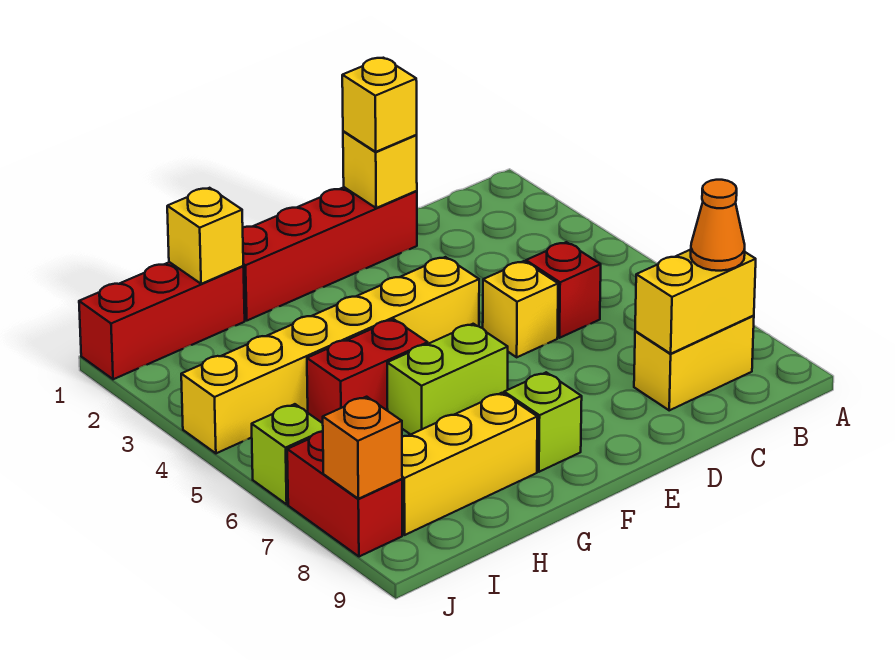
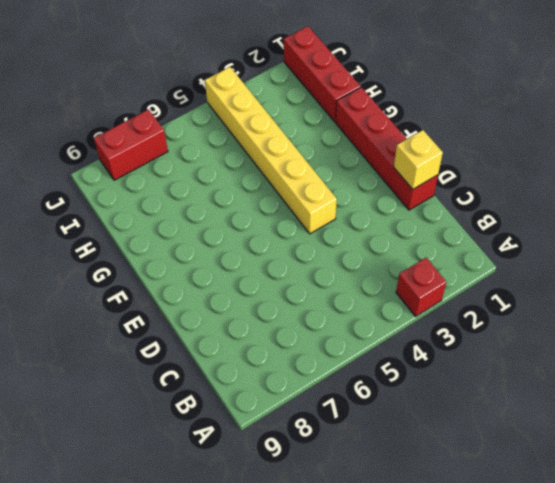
red brick A3 level 1 -> red brick C5 level 1
none -> yellow brick B8:C8 level 1
none -> yellow brick D5 level 1
none -> lime brick F6:G6 level 1

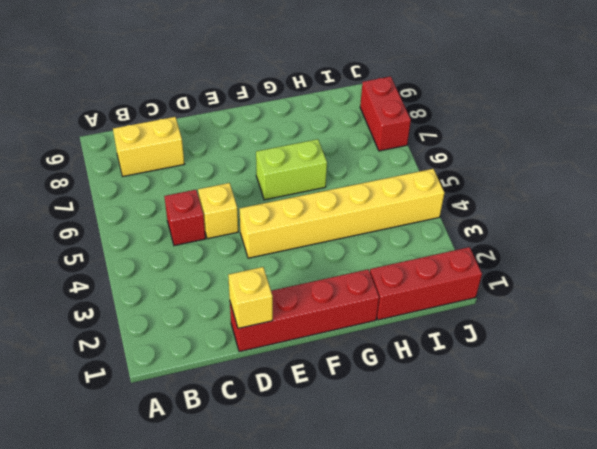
none -> lime brick F8 level 1
none -> red brick G5:H5 level 1
none -> yellow brick G8:I8 level 1

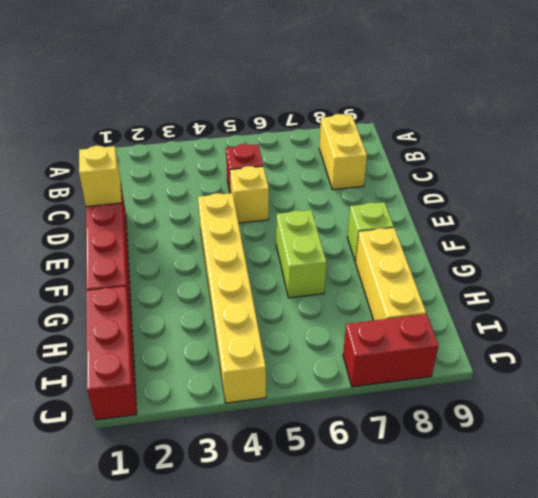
none -> red brick G5:H5 level 1
none -> lime brick J6 level 1
none -> yellow brick B8:C8 level 2

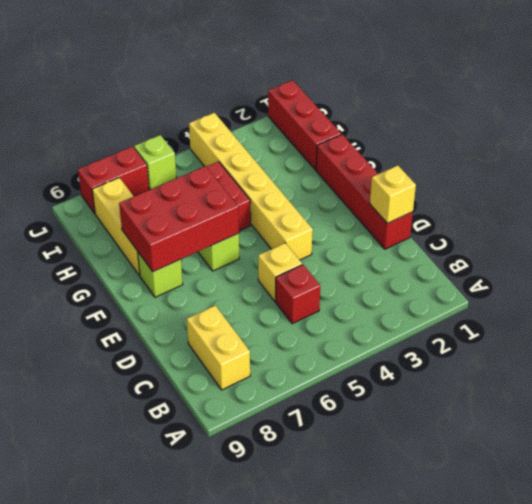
red brick F6:G8 level 2 -> none
none -> yellow brick B8:C8 level 2
none -> yellow brick H1 level 2
none -> orange brick J8 level 2

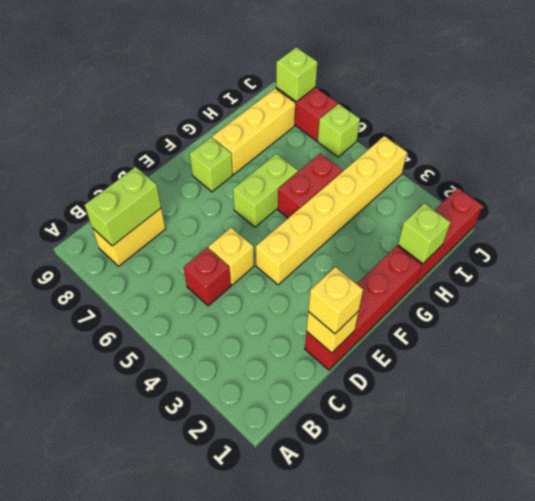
lime brick B8:C8 level 2 -> yellow brick B8:C8 level 2
lime brick H1 level 2 -> yellow brick H1 level 2
lime brick J8 level 2 -> orange brick J8 level 2
none -> orange cone B8 level 3

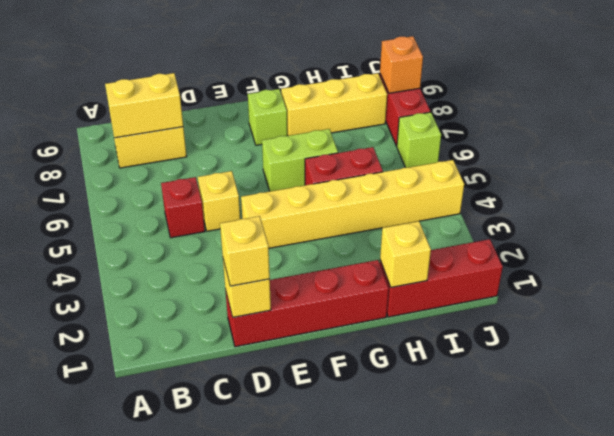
none -> orange cone B8 level 3

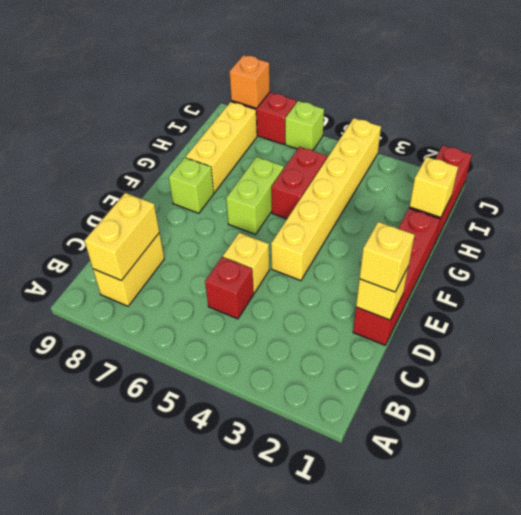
none -> orange cone B8 level 3

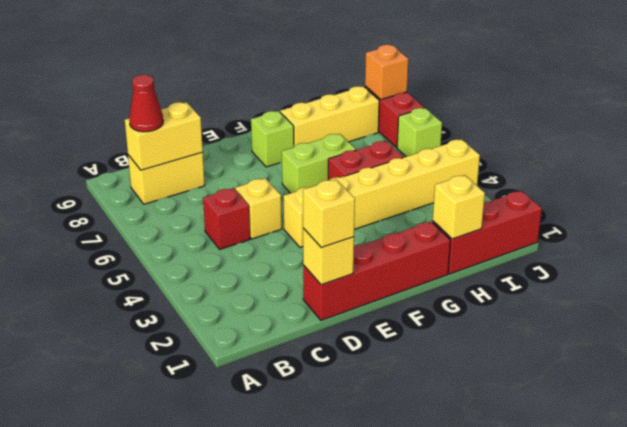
red cone B8 level 3 -> orange cone B8 level 3

